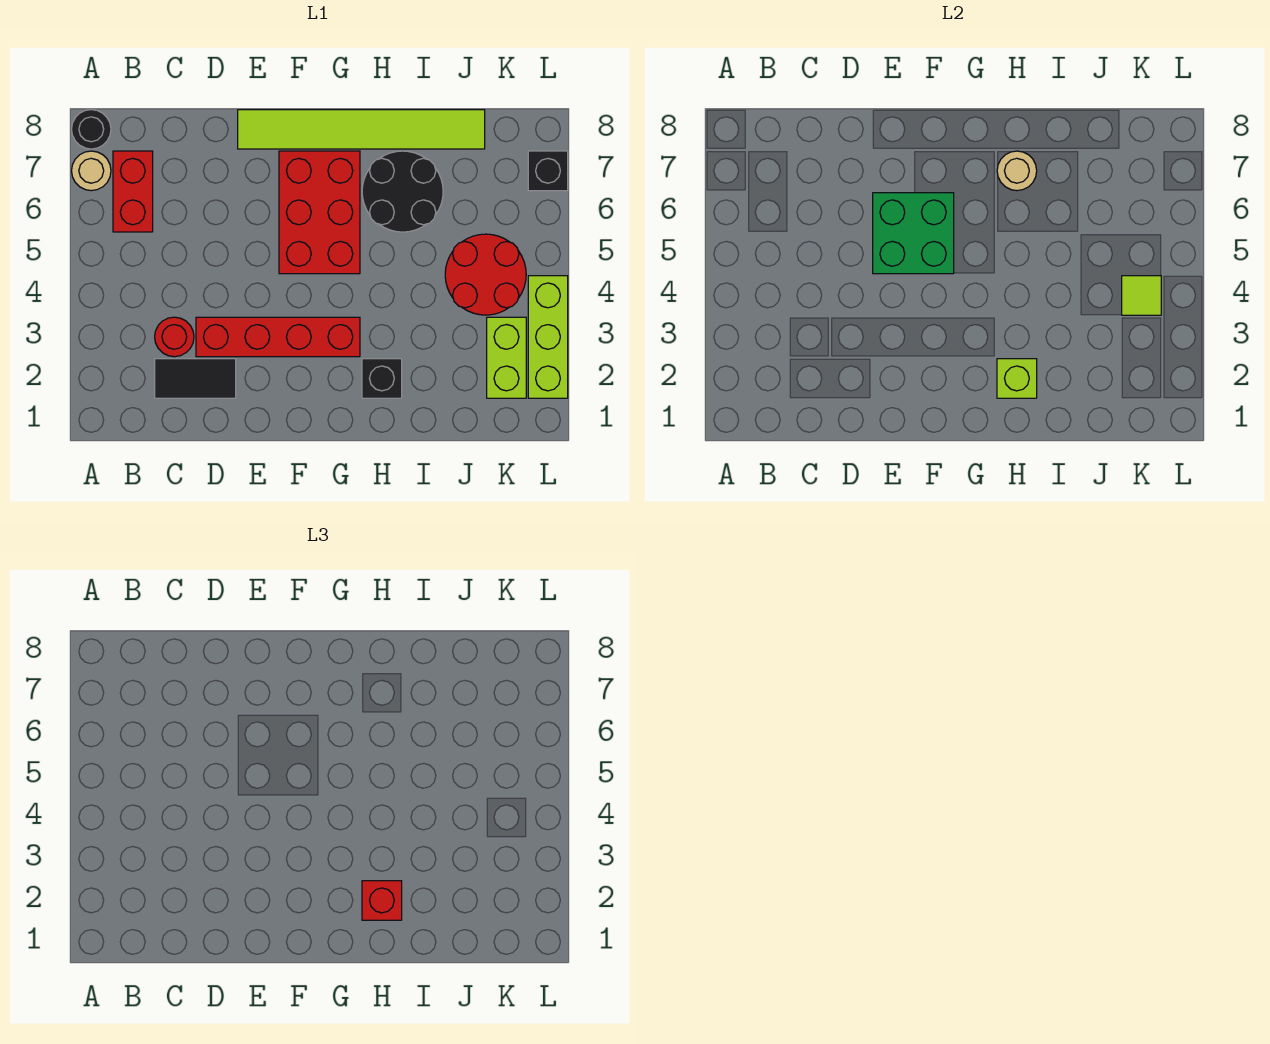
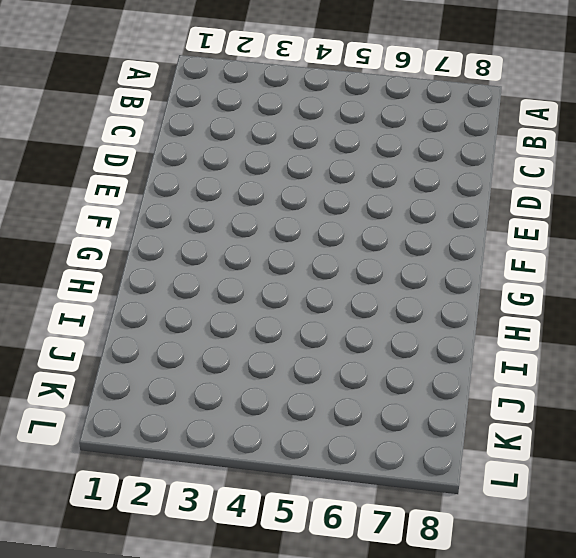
none -> tan round brick A7 level 1
none -> black round brick A8 level 1
none -> red brick B6:B7 level 1

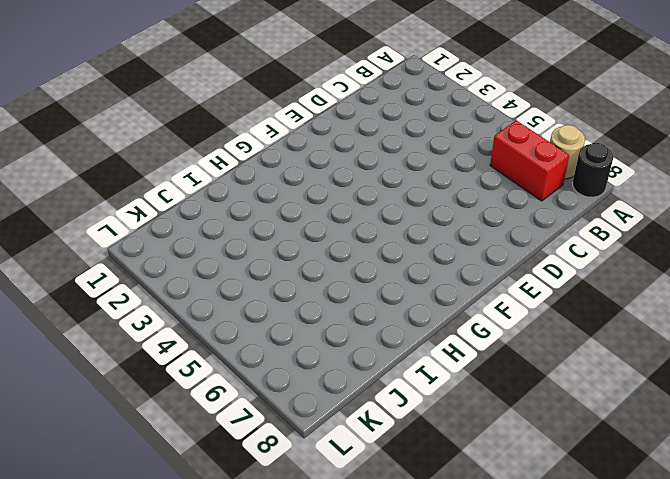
none -> black tile C2:D2 level 1
none -> red round brick C3 level 1
none -> red brick D3:G3 level 1

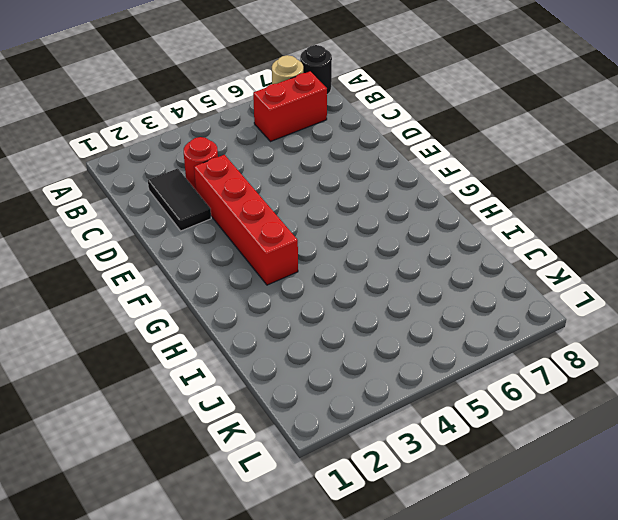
none -> lime tile E8:J8 level 1
none -> red brick F5:G7 level 1
none -> black brick H2 level 1

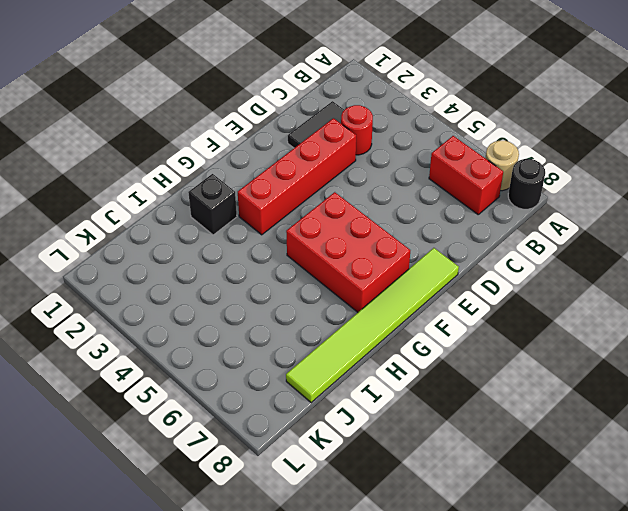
none -> black round brick H6:I7 level 1
none -> red round brick J4:K5 level 1
none -> lime brick K2:K3 level 1

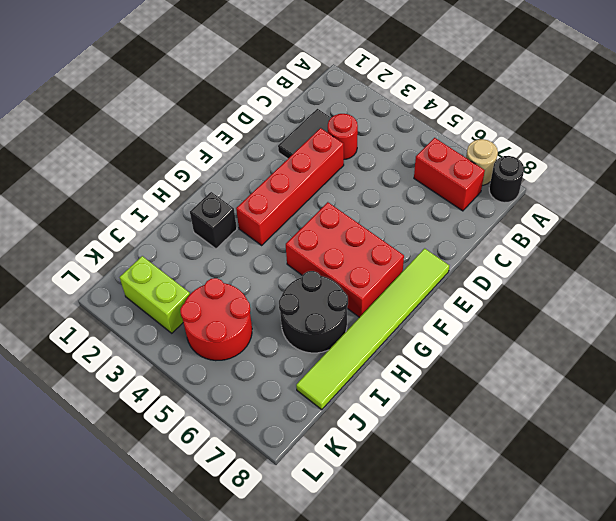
none -> lime brick L2:L4 level 1
none -> black brick L7 level 1
none -> green brick E5:F6 level 2

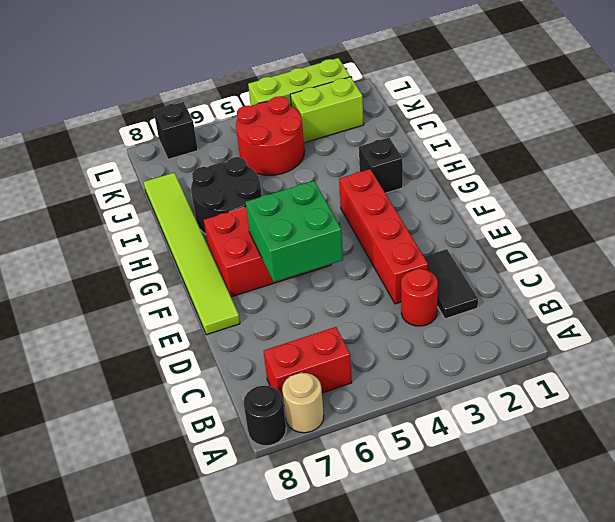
none -> lime brick H2 level 2
none -> tan round brick H7 level 2
none -> lime tile K4 level 2

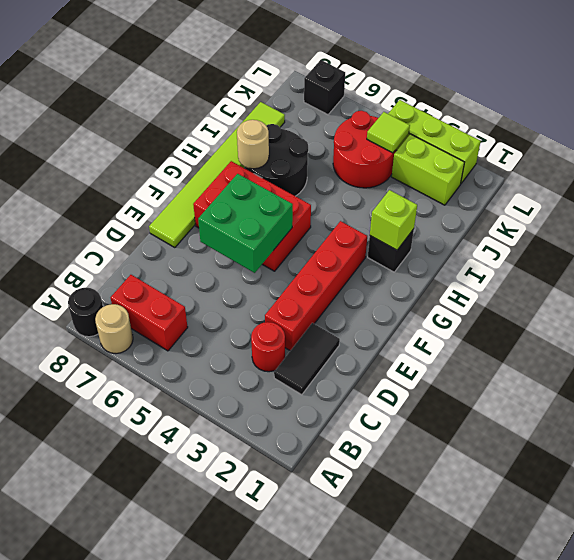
none -> red brick H2 level 3

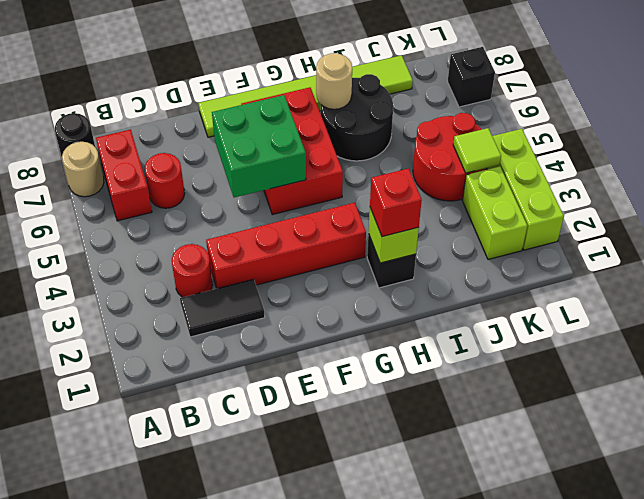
red round brick C6 level 1 -> none

